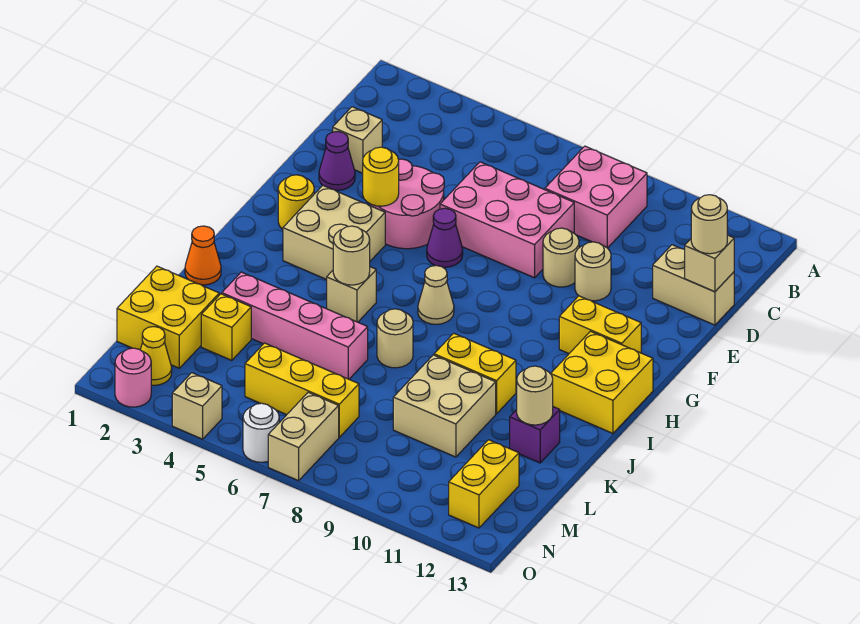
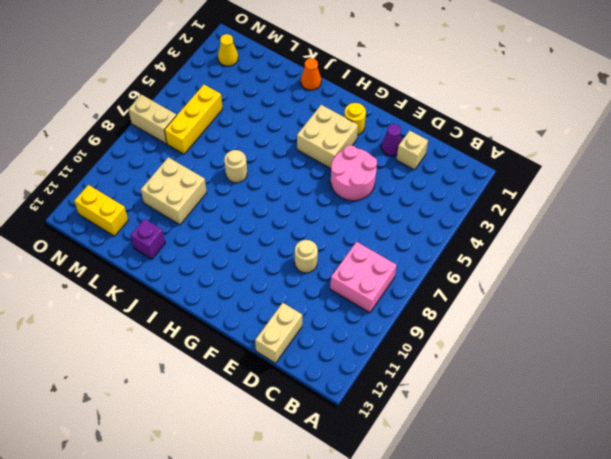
none -> pink brick D6:E8 level 1
none -> tan round brick E10 level 1
none -> purple cone F6 level 1
none -> yellow brick G11:G12 level 1

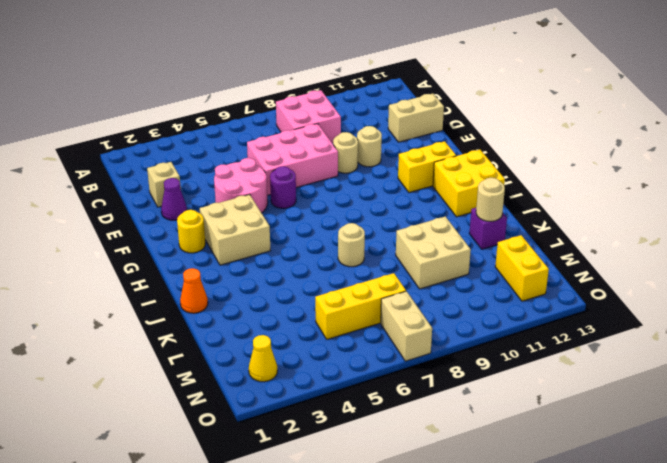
purple round brick F6 level 1 -> purple cone F6 level 1
none -> tan cone H7 level 1
none -> tan brick I5 level 1
none -> yellow brick J9:J10 level 1
none -> pink brick K3:K6 level 1

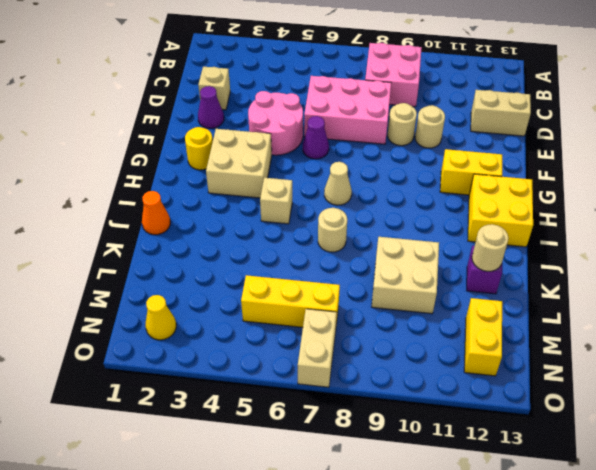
none -> yellow brick J9:J10 level 1
none -> pink brick K3:K6 level 1
none -> yellow brick L1:M2 level 1
none -> yellow brick L3 level 1

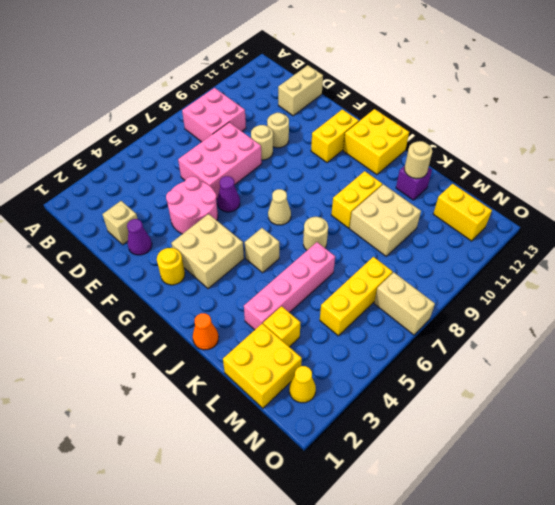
none -> pink round brick O2 level 1
none -> tan brick O4 level 1
none -> white round brick O6 level 1
none -> tan brick D13 level 2

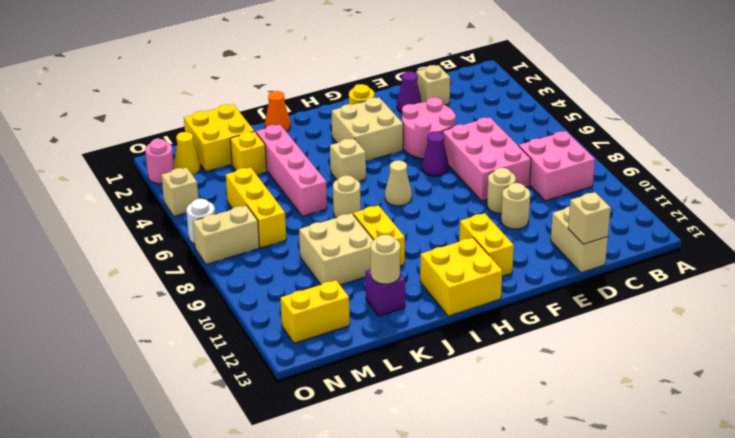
none -> yellow round brick F4 level 2
none -> tan round brick I5 level 2
none -> tan round brick D13 level 3

